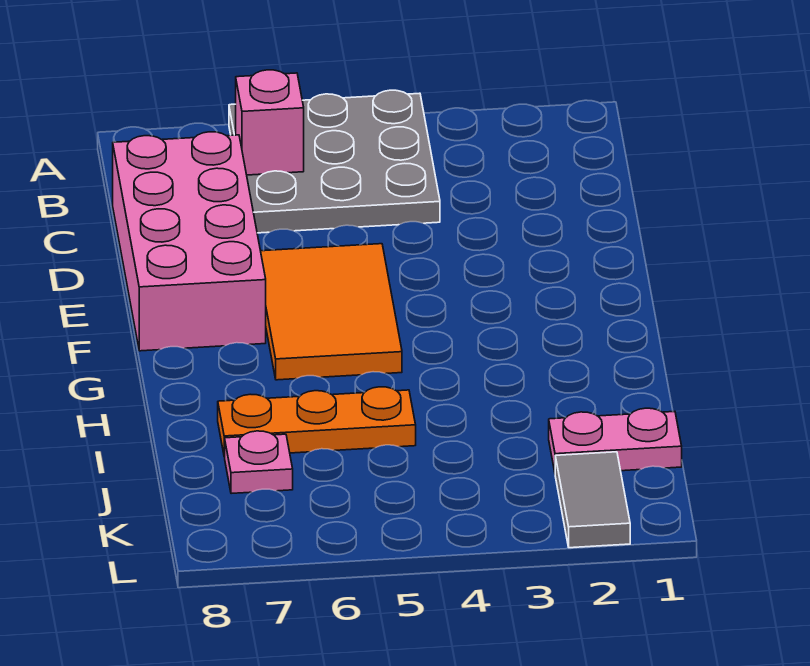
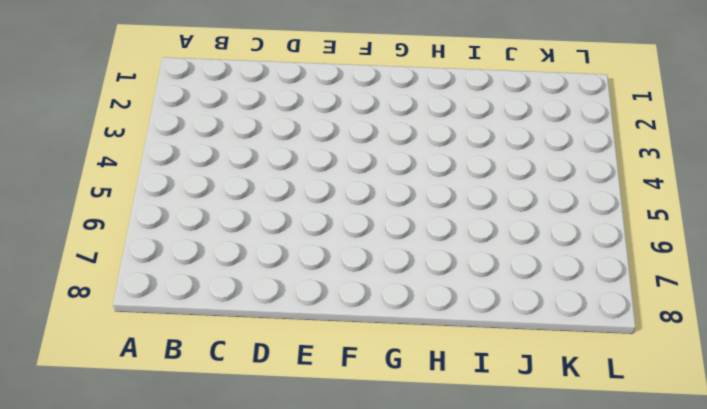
none -> grey plate A4:C6 level 1
none -> pink brick C7:F8 level 1

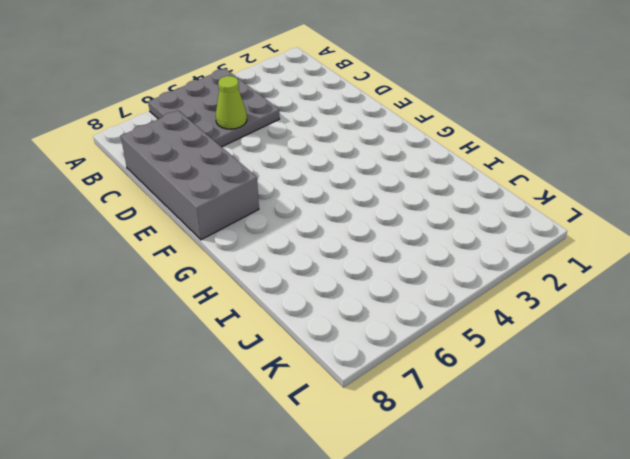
lime cone C5 level 2 -> none
grey brick C7:F8 level 1 -> pink brick C7:F8 level 1
none -> orange tile E5:G6 level 1
none -> orange plate I5:I7 level 1

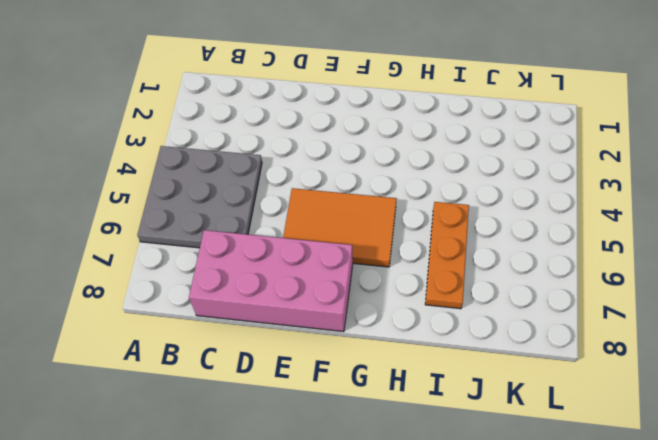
none -> pink plate J1:J2 level 1
none -> pink plate J7 level 1

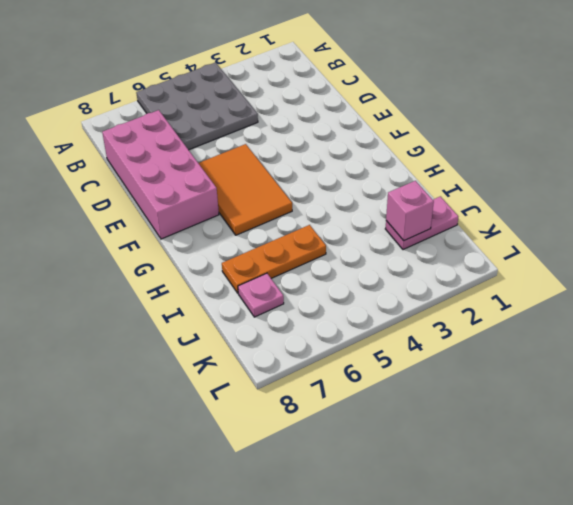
pink brick J2 level 2 -> pink brick B6 level 2
none -> grey tile K2:L2 level 1

